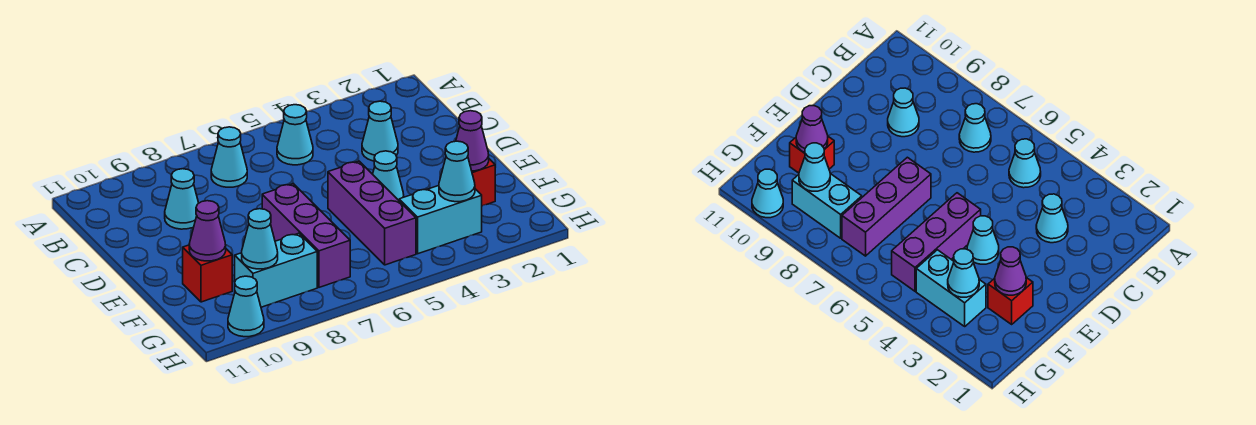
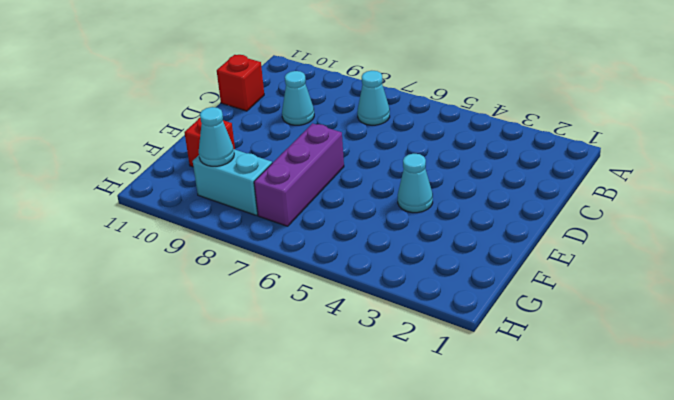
red brick C11 level 1 -> red brick F2 level 1
none -> cyan cone B5 level 1
none -> cyan cone C3 level 1
none -> purple brick E5:G5 level 1

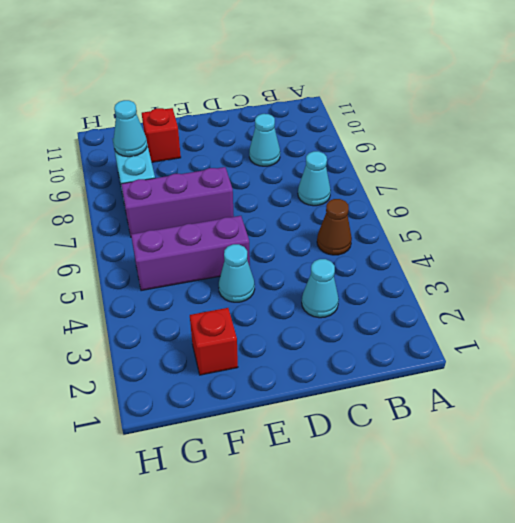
brown cone B5 level 1 -> cyan cone B5 level 1
none -> cyan brick G3:G4 level 1
none -> cyan cone H10 level 1
none -> purple cone F2 level 2

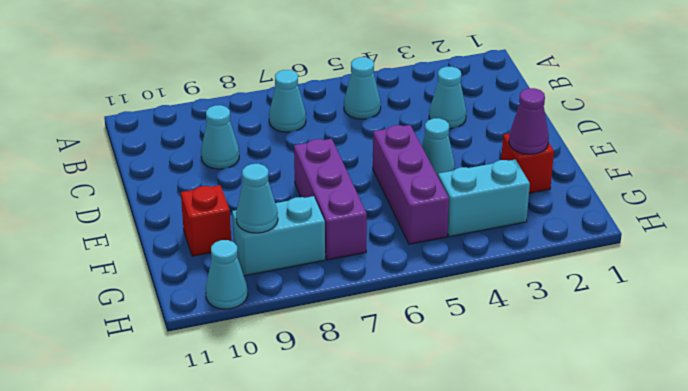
none -> purple cone F10 level 2
none -> cyan cone G3 level 2

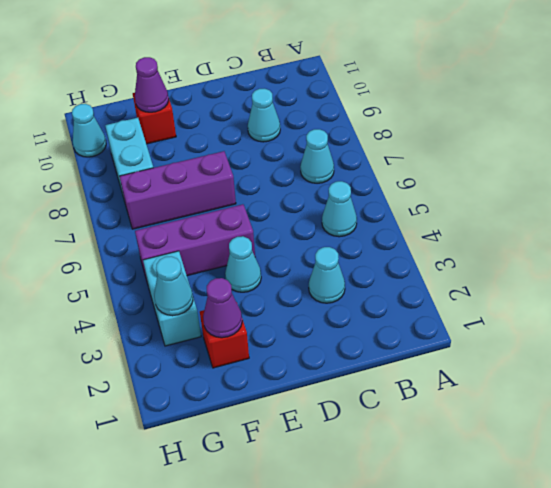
none -> cyan cone G9 level 2

